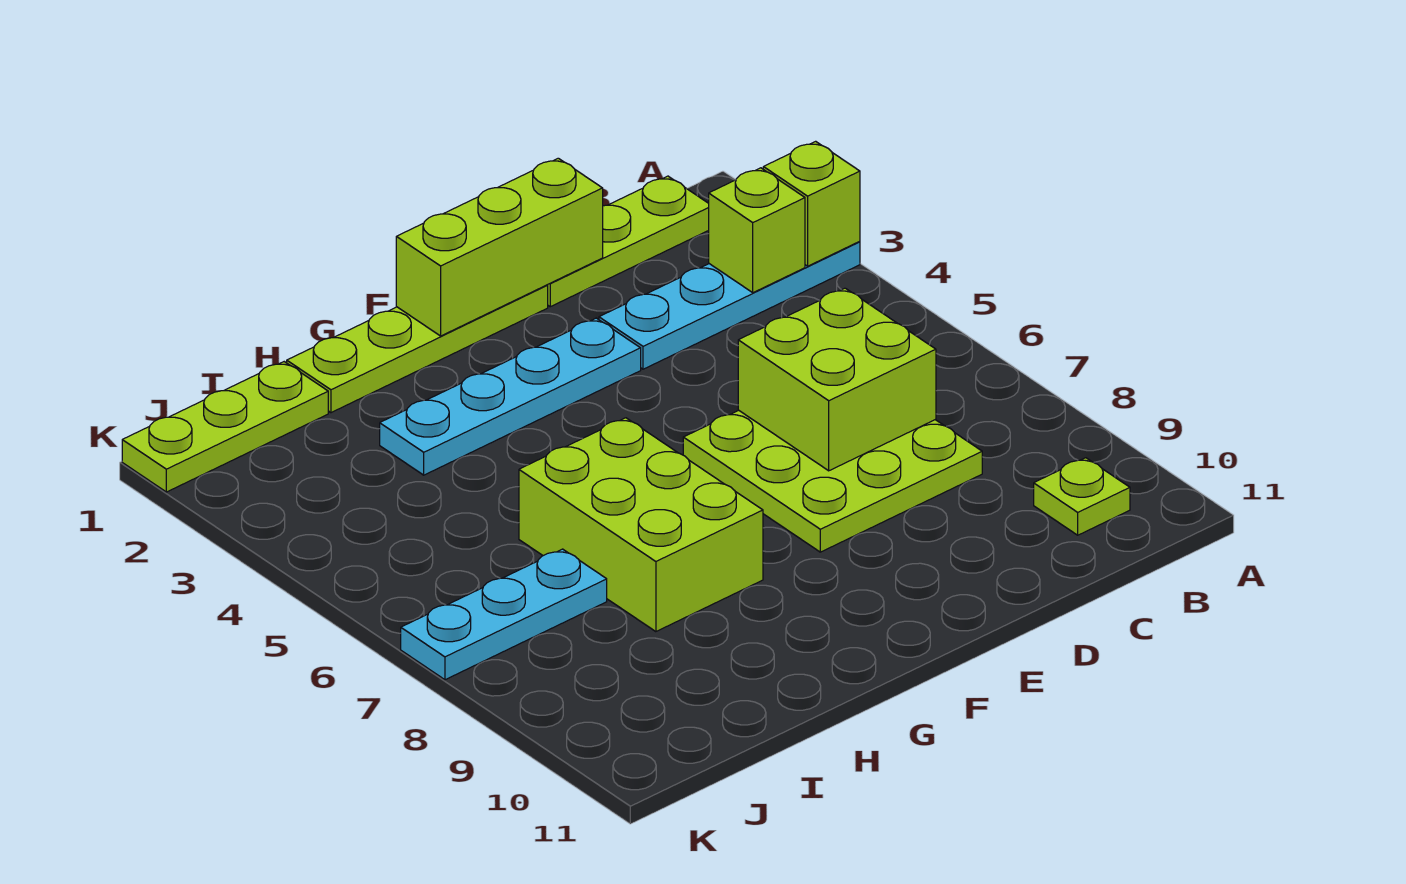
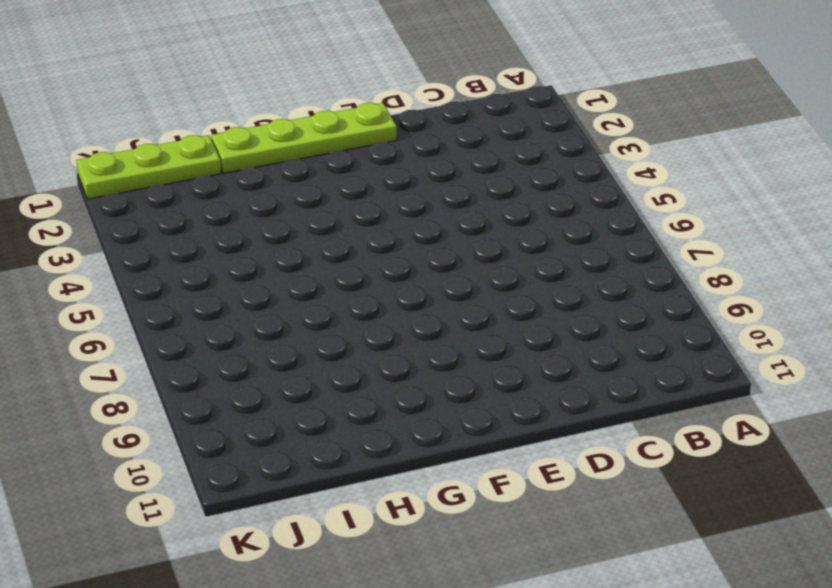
none -> cyan plate A3:D3 level 1
none -> lime plate B1:D1 level 1
none -> lime plate B10 level 1

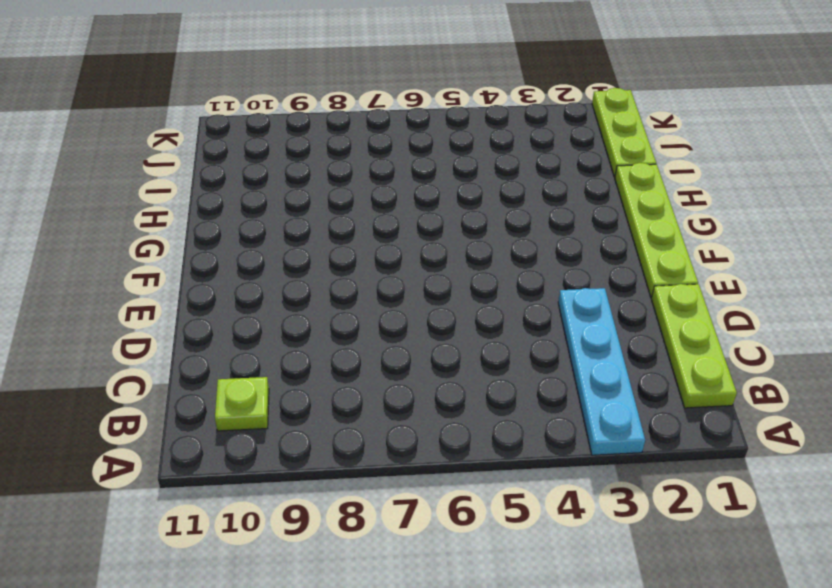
none -> lime plate C6:E8 level 1
none -> cyan plate E3:H3 level 1
none -> lime brick G6:H8 level 1

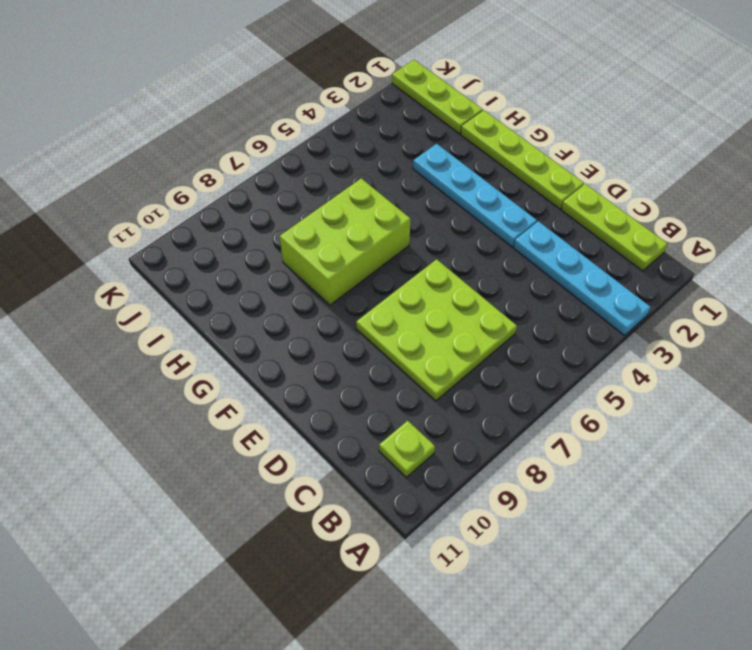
none -> cyan plate I7:K7 level 1
none -> lime brick A3 level 2
none -> lime brick B3 level 2

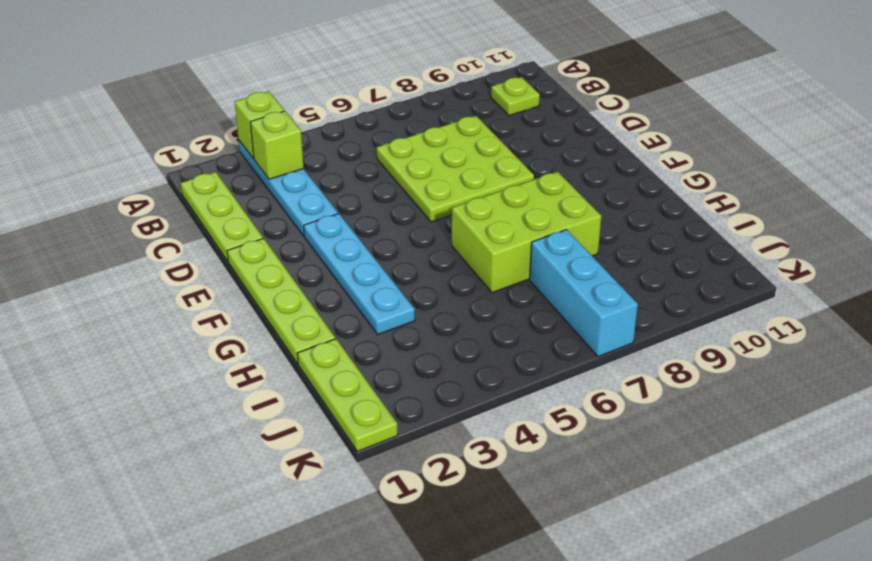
cyan brick I7:K7 level 1 -> cyan plate I7:K7 level 1
none -> lime brick C6:D7 level 2
none -> lime brick D1:F1 level 2

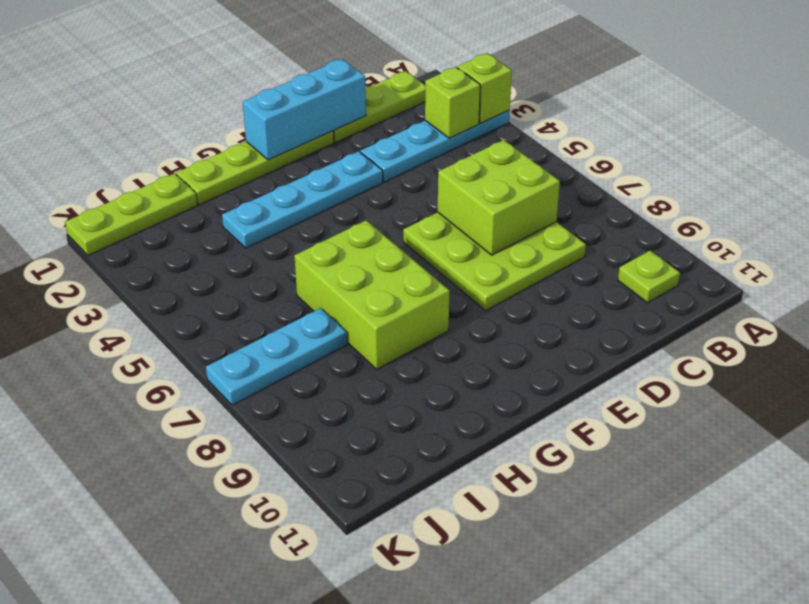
cyan brick D1:F1 level 2 -> lime brick D1:F1 level 2

